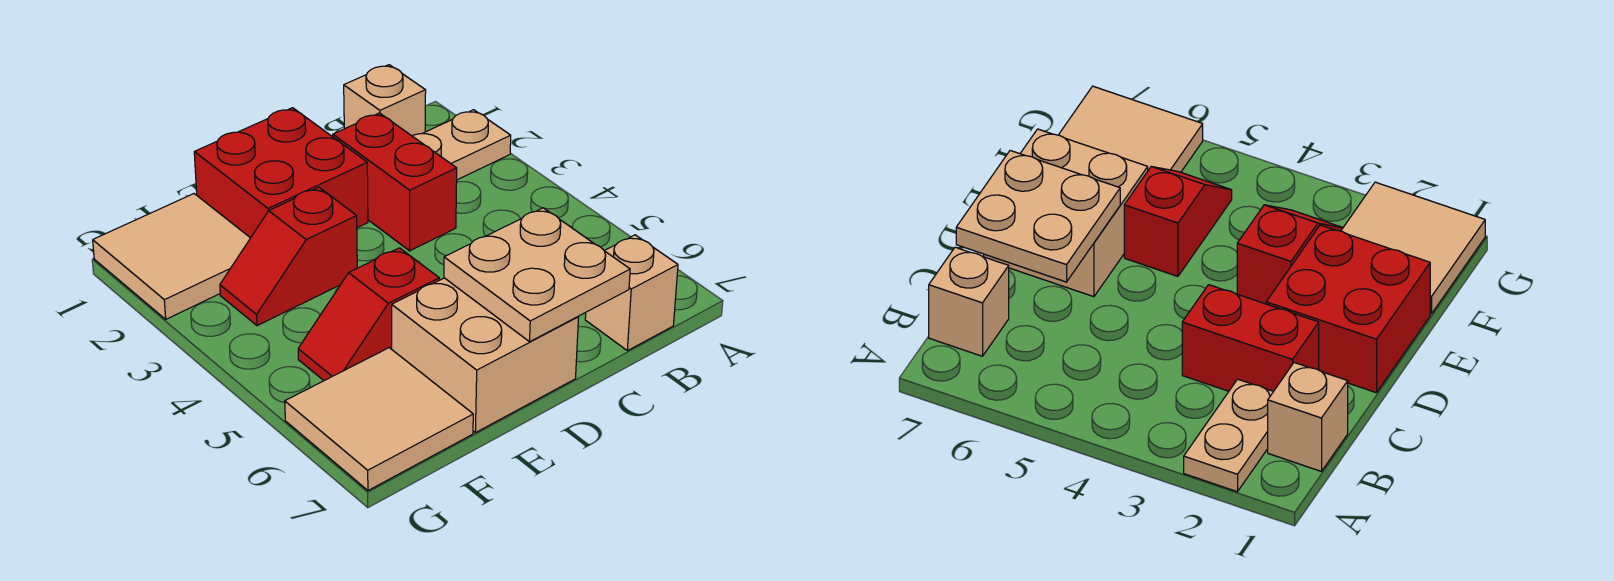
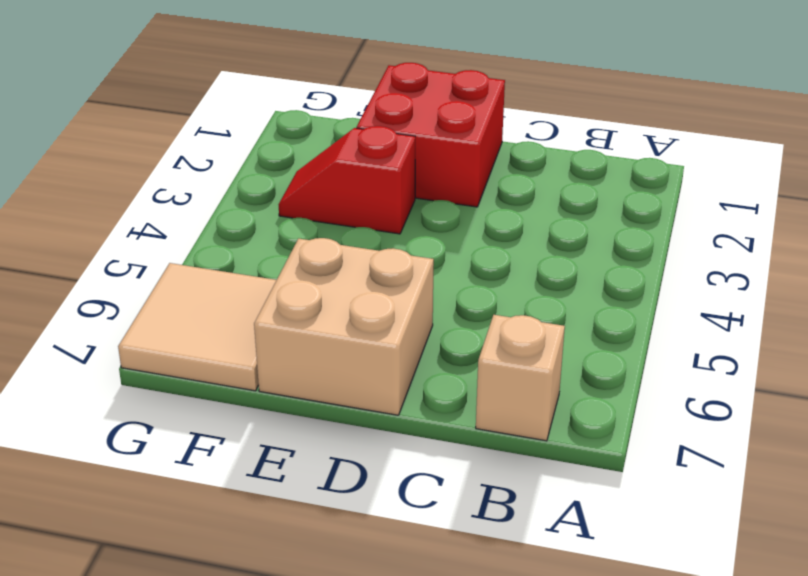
none -> tan plate A2:B2 level 1
none -> tan brick B1 level 1

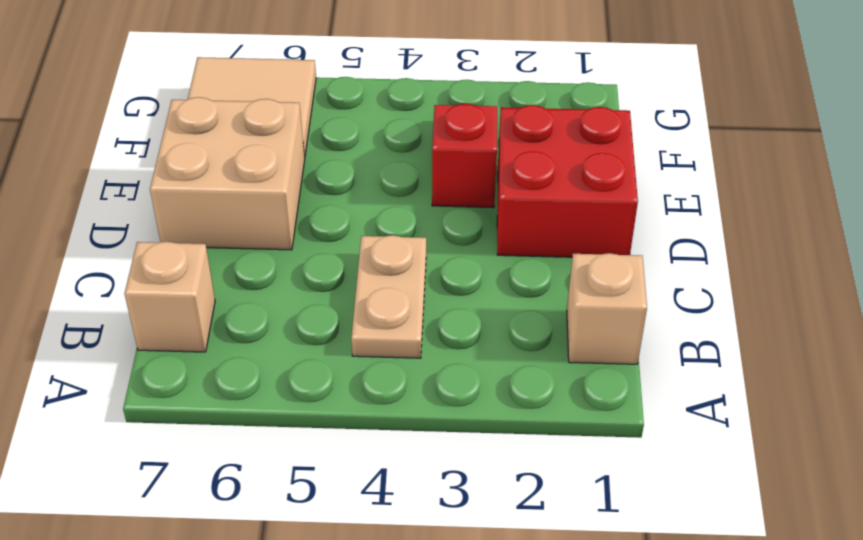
tan plate B4:C4 level 1 -> tan plate A2:B2 level 1
none -> red brick C2:C3 level 1
none -> red slope E5:F5 level 1 top E

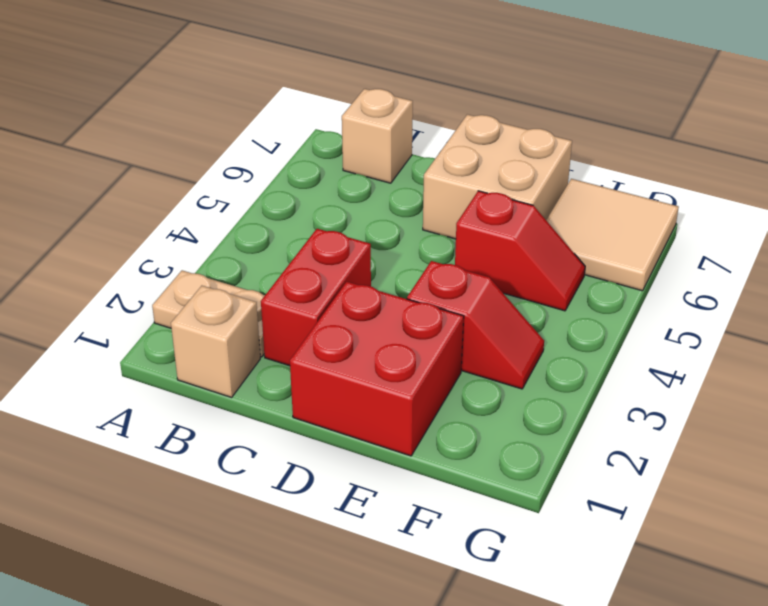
none -> tan tile F1:G2 level 1
none -> tan plate C6:D7 level 2

